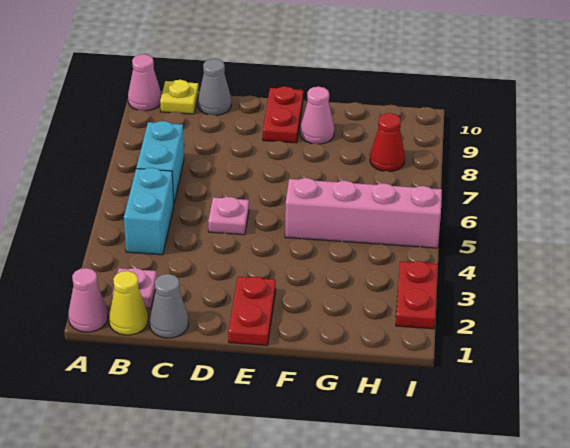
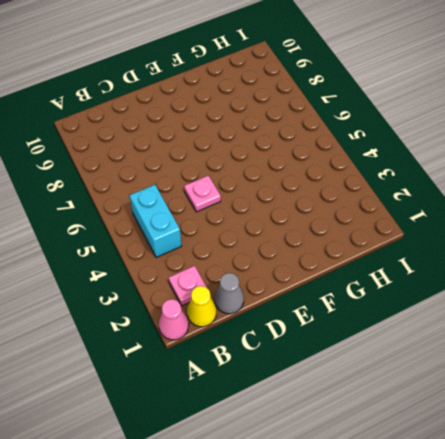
none -> pink cone A10 level 1
none -> cyan brick B6:B7 level 1
none -> yellow plate B10 level 1

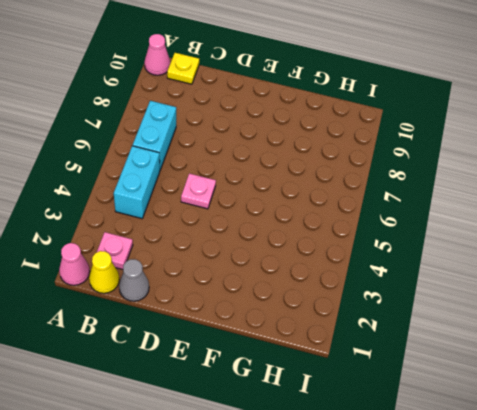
none -> grey cone C10 level 1
none -> red plate E1:E2 level 1
none -> red plate E9:E10 level 1

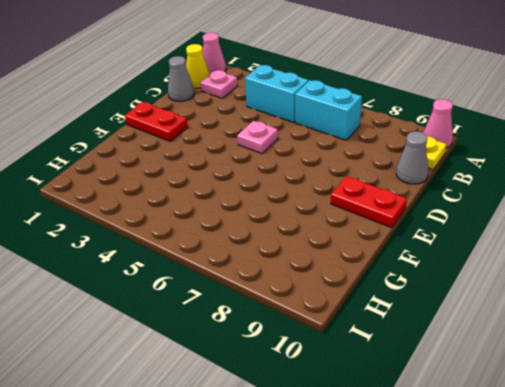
none -> pink brick F5:I5 level 1
none -> pink cone F9 level 1
none -> red cone H8 level 1

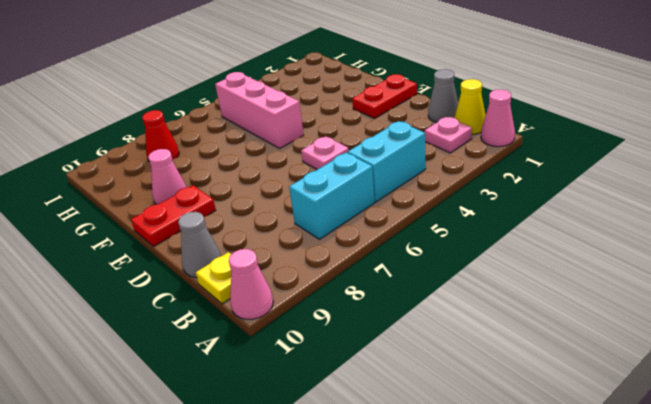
pink brick F5:H5 level 1 -> pink brick F5:I5 level 1
none -> red plate I2:I3 level 1

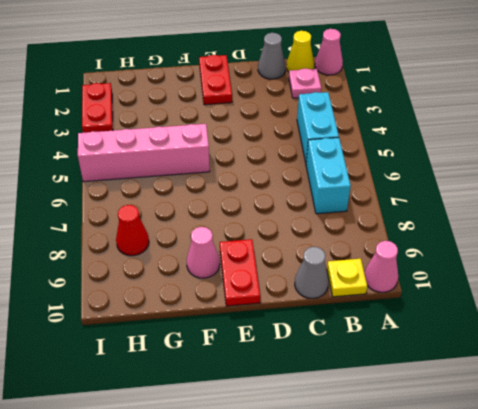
none -> pink plate D5 level 1

